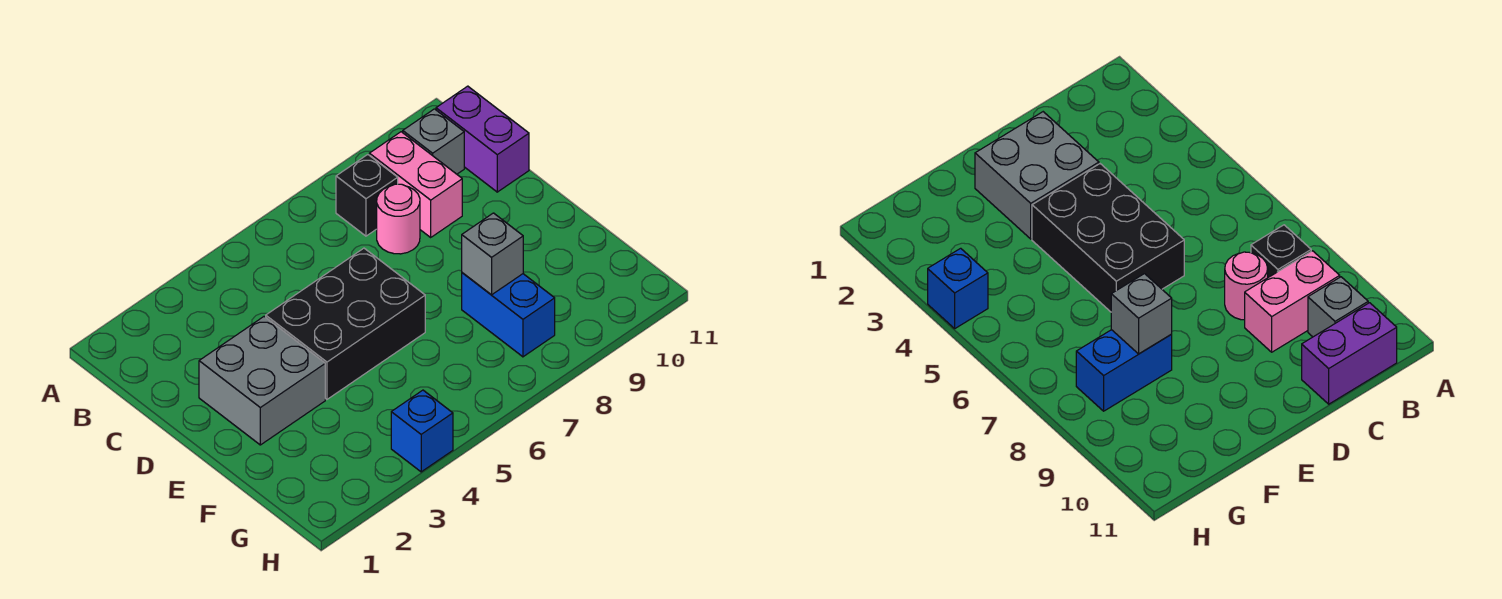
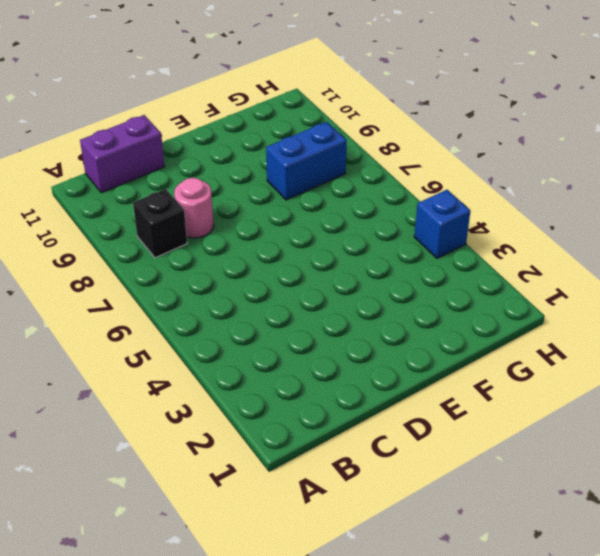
none -> pink brick B9:C9 level 1
none -> grey brick B10 level 1

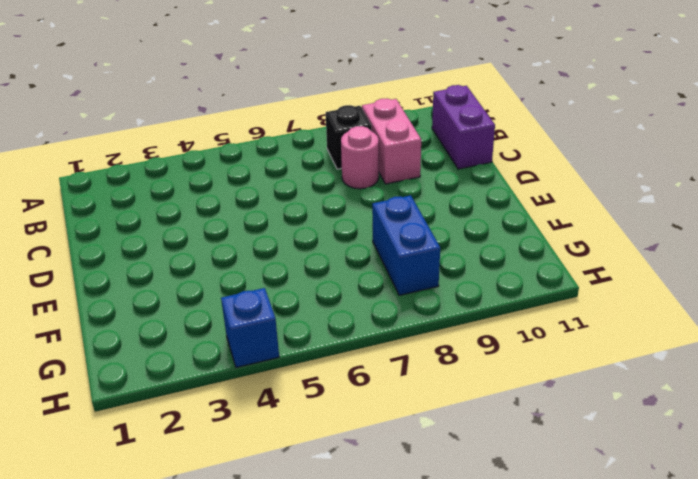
none -> grey brick B10 level 1
none -> grey brick D2:E3 level 1

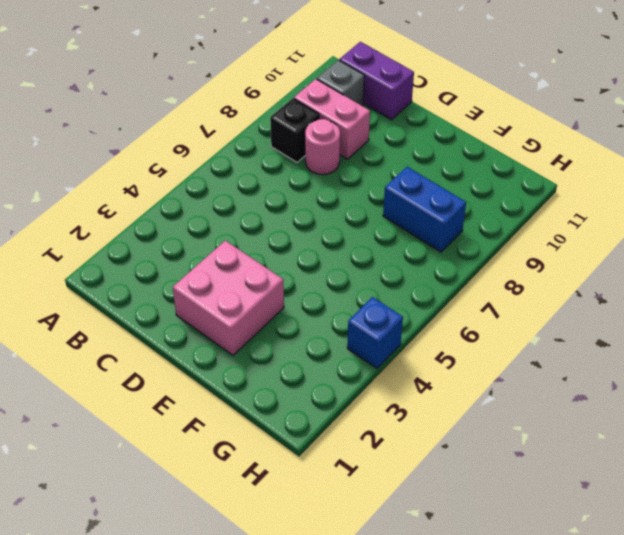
pink brick D2:E3 level 1 -> grey brick D2:E3 level 1
none -> black brick D4:E6 level 1
none -> grey brick F8 level 2

